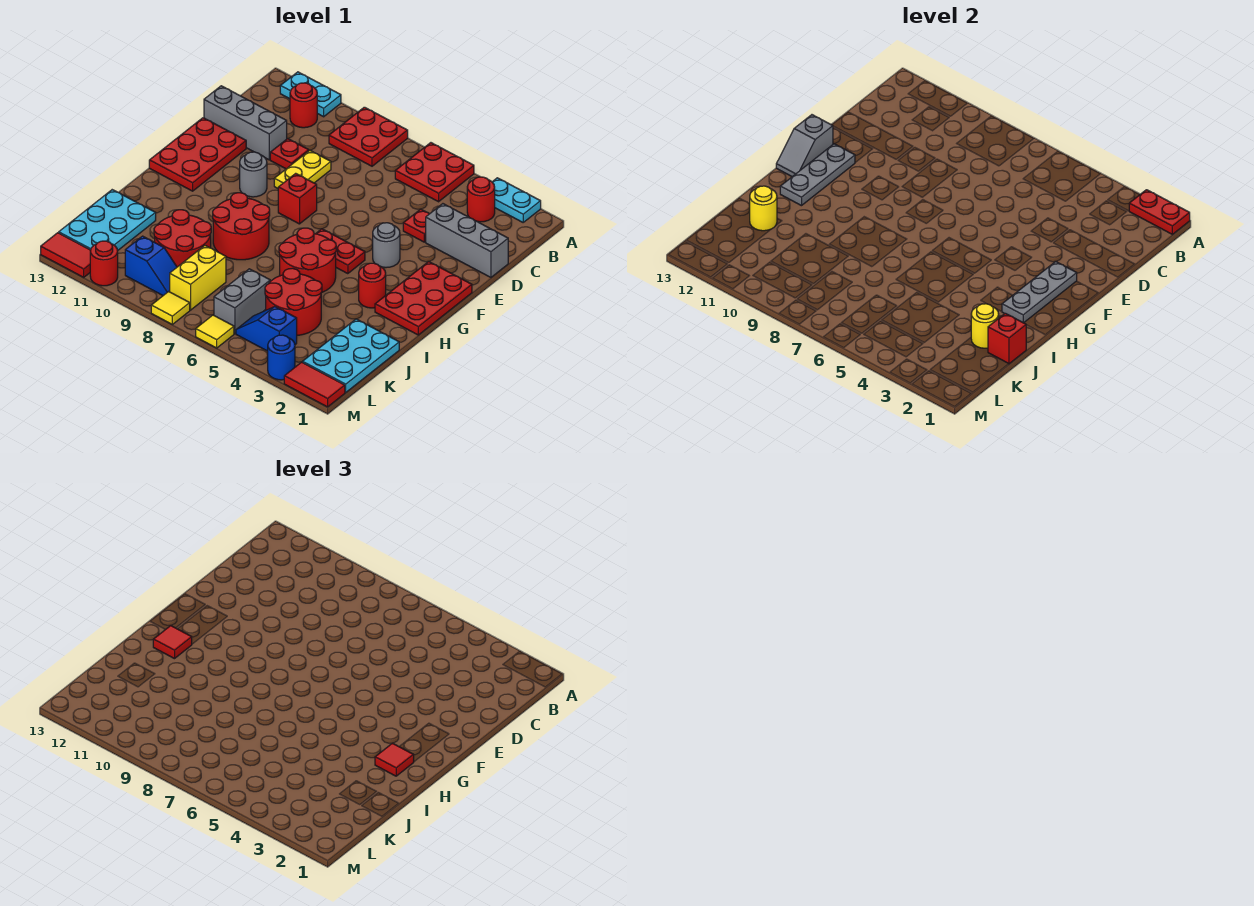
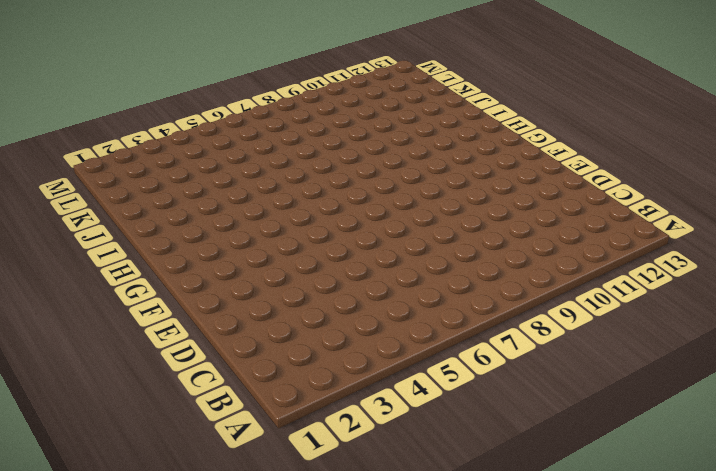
none -> cyan plate A2:A3 level 1
none -> red plate A5:B6 level 1
none -> red plate A8:B9 level 1
none -> cyan plate A11:A12 level 1

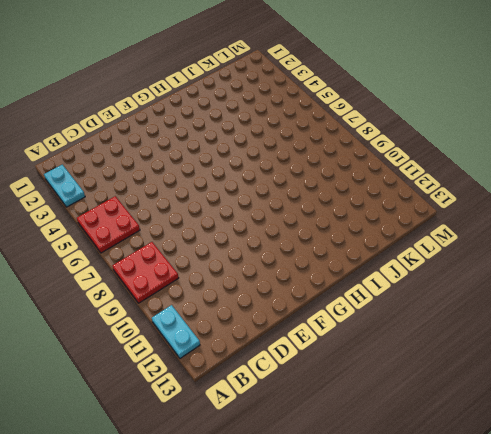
none -> red round brick B3 level 1
none -> red round brick B11 level 1
none -> grey brick D1:D3 level 1
none -> red plate D4 level 1

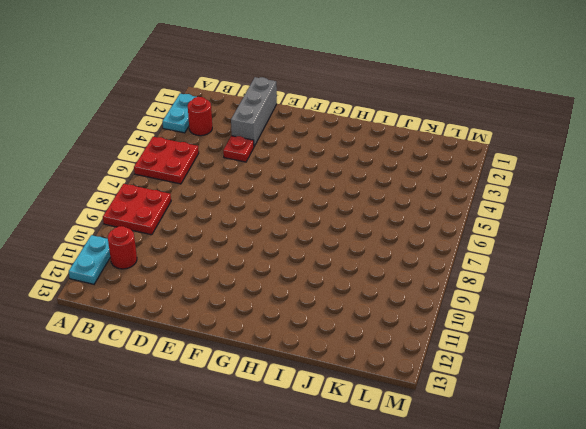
none -> yellow plate D9:E9 level 1
none -> red plate D10 level 1
none -> grey brick D11:D13 level 1
none -> red plate E12:G13 level 1

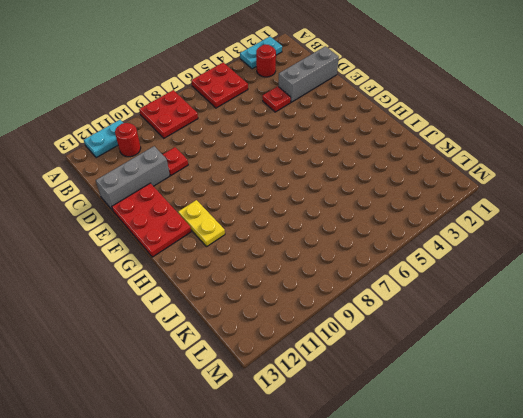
yellow plate G11:H11 level 1 -> yellow plate D9:E9 level 1
none -> red plate F1:H2 level 1
none -> grey round brick F4 level 1
none -> red brick F8 level 1
none -> grey round brick F10 level 1

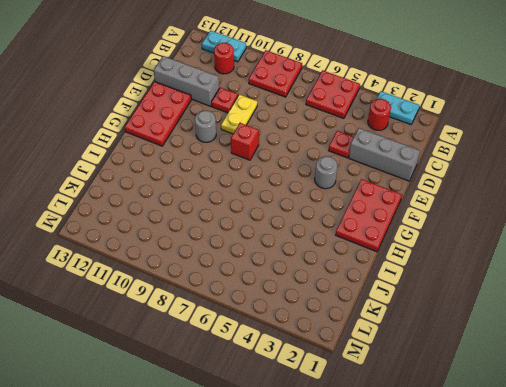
none -> red plate G5:G6 level 1
none -> red round brick H3 level 1
none -> red round brick H5:I6 level 1
none -> red round brick H8:I9 level 1

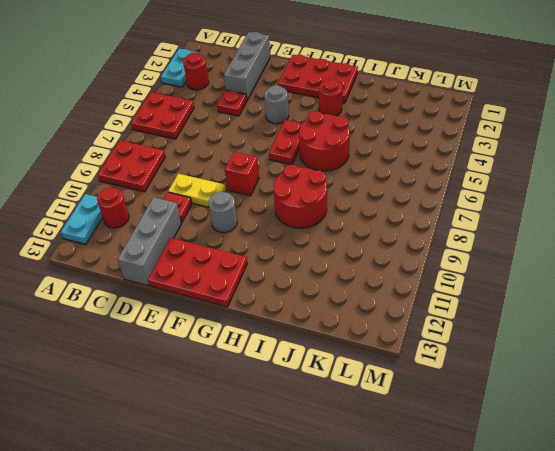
none -> cyan plate J1:L2 level 1
none -> red round brick J4:K5 level 1
none -> red round brick J9:K10 level 1
none -> cyan plate J12:L13 level 1

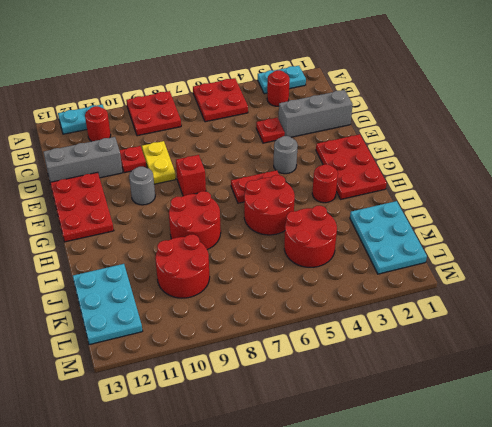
none -> grey brick K6:L6 level 1
none -> yellow brick K8:L8 level 1
none -> blue slope L4:L5 level 1 top 4
none -> blue slope L9:L10 level 1 top 10

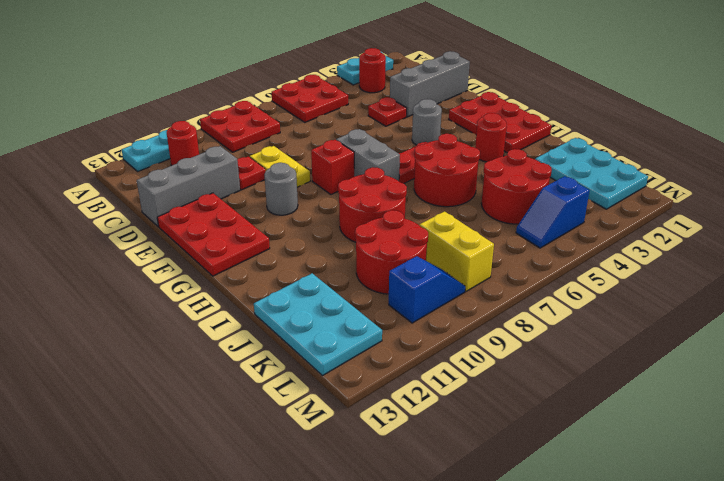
grey brick F7:G7 level 1 -> grey brick K6:L6 level 1
none -> red tile M1:M2 level 1
none -> blue round brick M3 level 1
none -> yellow tile M6 level 1
none -> yellow tile M8 level 1

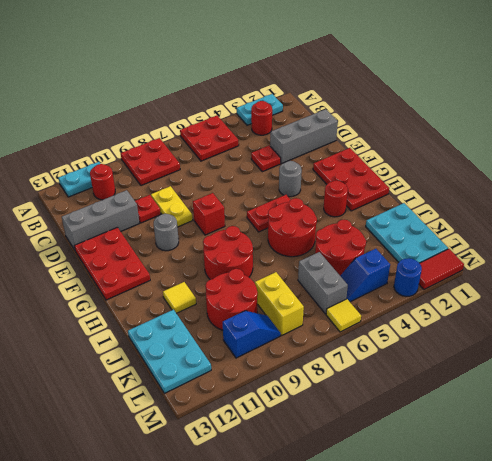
yellow tile I11 level 1 -> yellow tile M8 level 1
none -> red round brick M11 level 1
none -> red tile M12:M13 level 1
none -> red plate A1:A2 level 2
none -> grey plate F2:H2 level 2

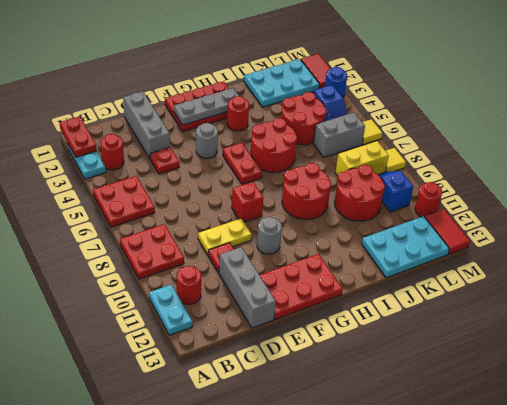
none -> grey plate F12:H12 level 2
none -> grey slope F13:G13 level 2 top F
none -> red brick J1 level 2
none -> yellow round brick J2 level 2

